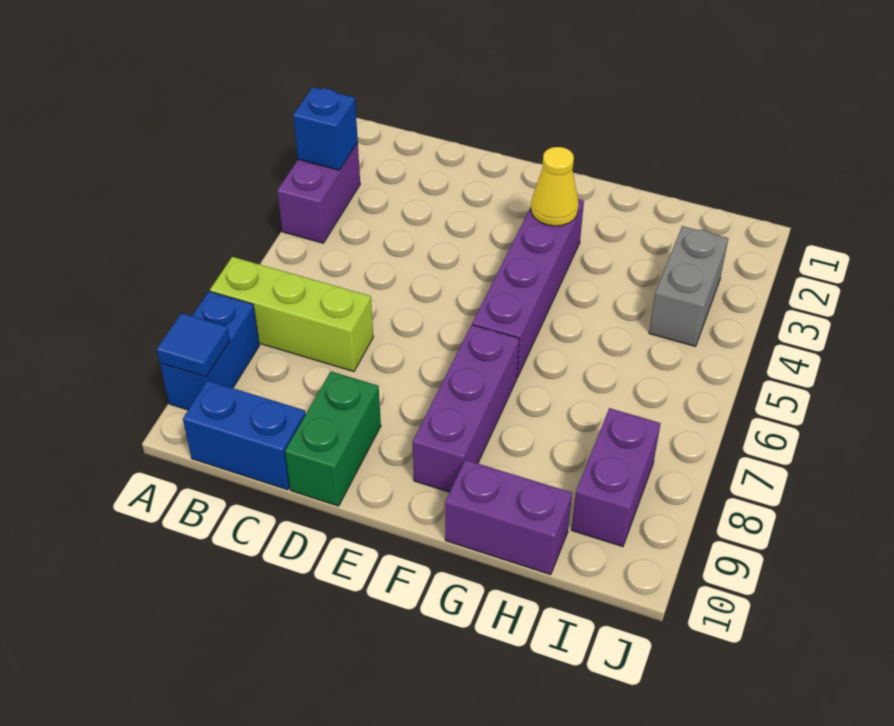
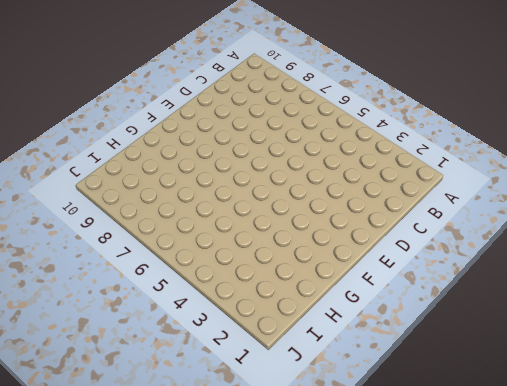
none -> purple brick A3:A4 level 1
none -> lime brick A7:C7 level 1
none -> blue brick A8:A9 level 1

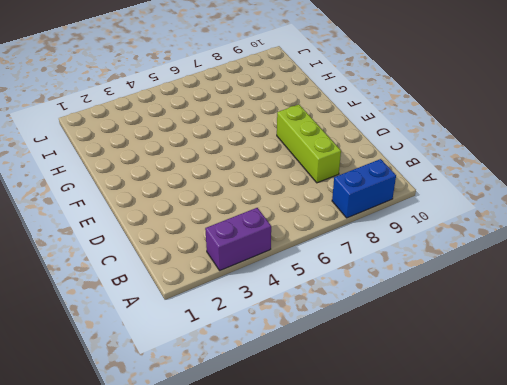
lime brick C8:E8 level 1 -> lime brick A7:C7 level 1
none -> blue brick B10:C10 level 1
none -> green brick D9:D10 level 1
none -> purple brick F3:F6 level 1

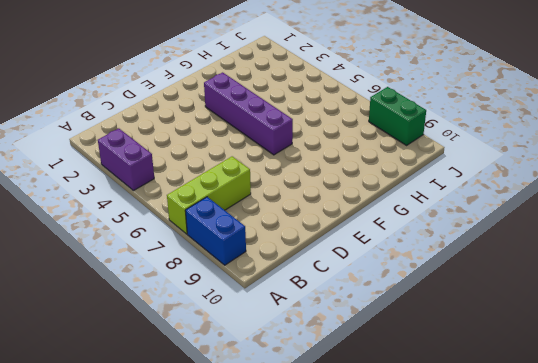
green brick J8:J9 level 1 -> green brick D9:D10 level 1
none -> blue brick B10:C10 level 1
none -> purple brick F7:F9 level 1
none -> purple brick G10:H10 level 1

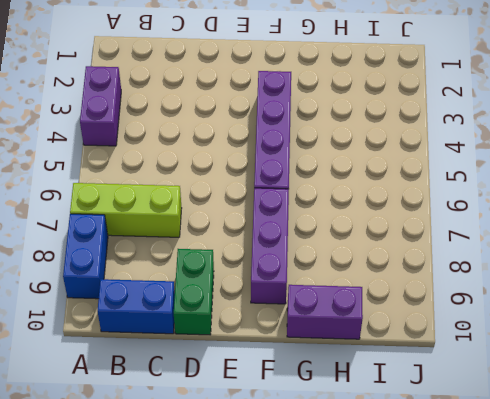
none -> grey brick I3:I4 level 1
none -> purple brick I8:I9 level 1
none -> blue brick A3 level 2

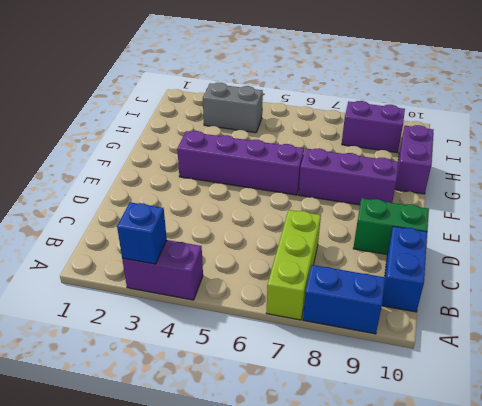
none -> blue tile A9 level 2
none -> yellow cone F3 level 2

